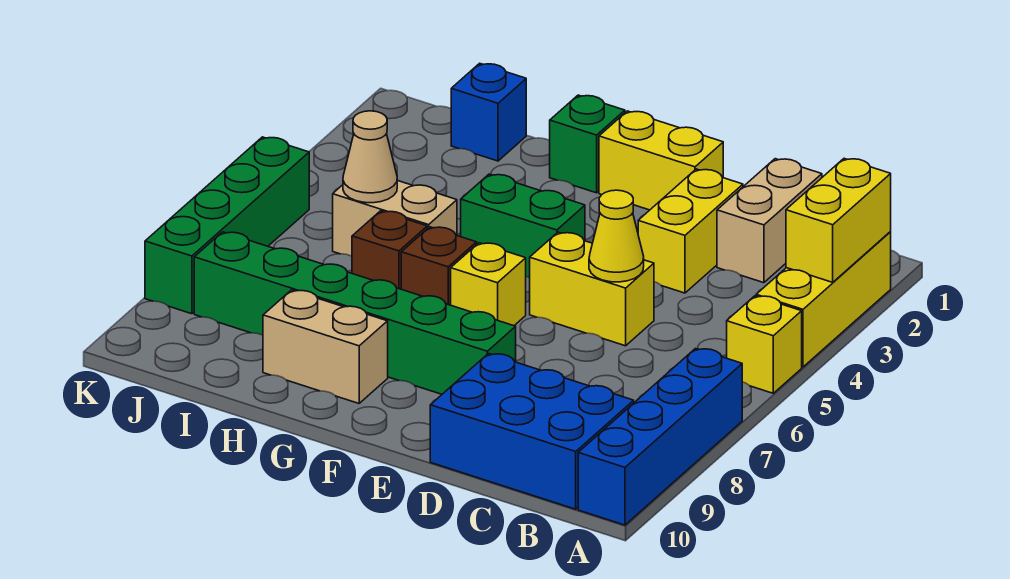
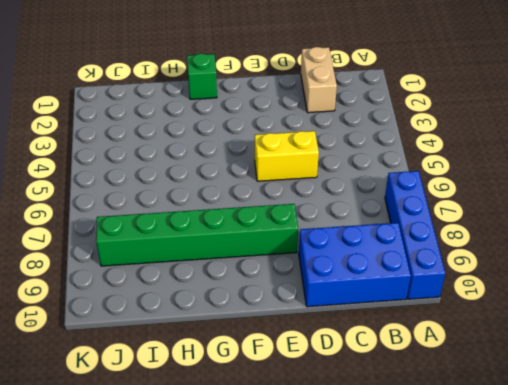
none -> yellow brick A2:A4 level 1
none -> yellow brick A5 level 1
none -> yellow brick D2:D3 level 1

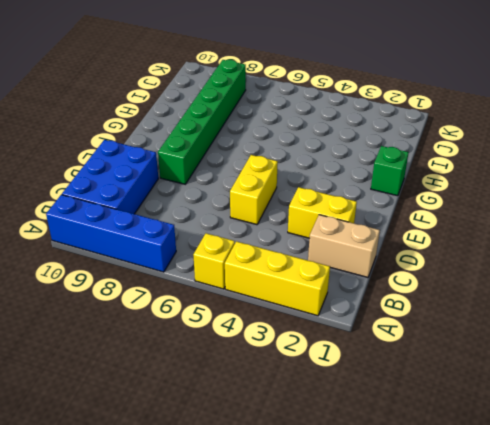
none -> yellow brick E1:F1 level 1
none -> green brick F4:G4 level 1
none -> yellow brick F6 level 1

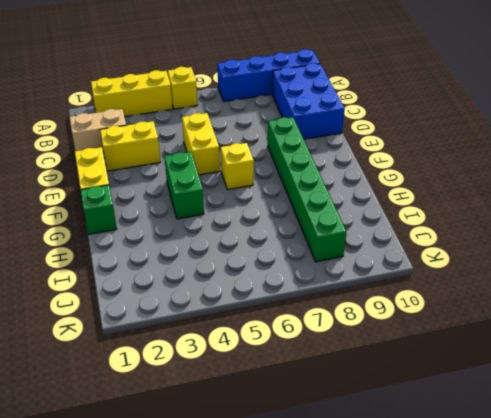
none -> brown brick G6 level 1
none -> tan brick G9:H9 level 1
none -> tan brick H5:I5 level 1

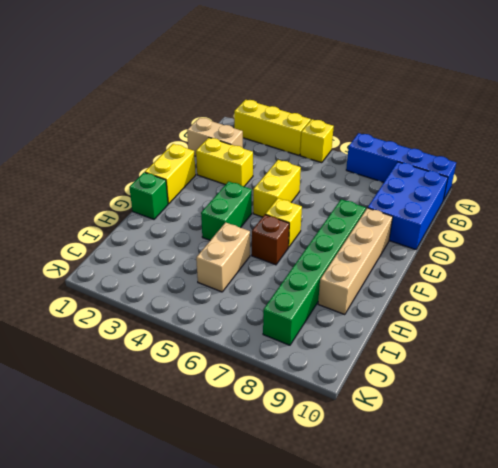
tan brick E9:H9 level 1 -> tan brick G9:H9 level 1
none -> brown brick H6 level 1
none -> blue brick I1 level 1
none -> green brick K5:K8 level 1

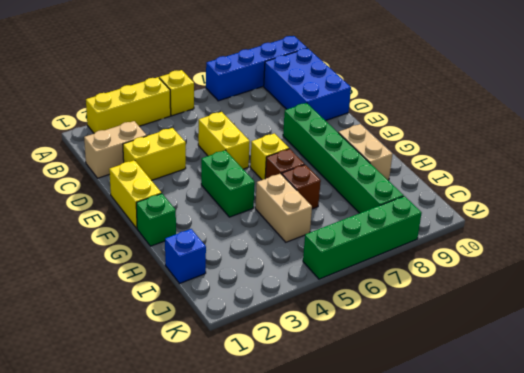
none -> yellow brick A2:A3 level 2
none -> yellow cone D5 level 2
none -> tan cone I5 level 2

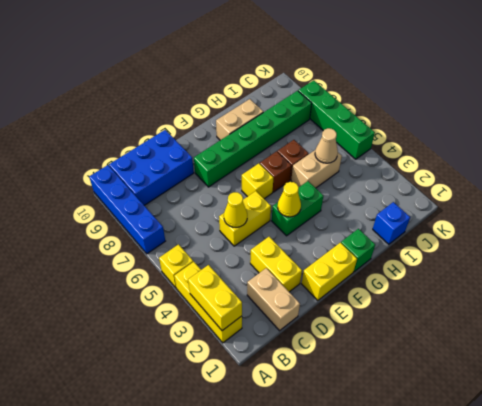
yellow cone F4 level 2 -> none

